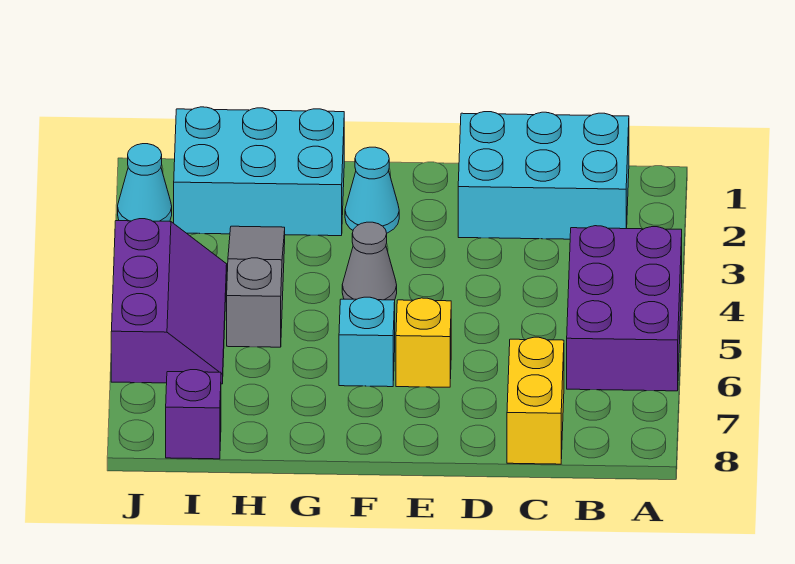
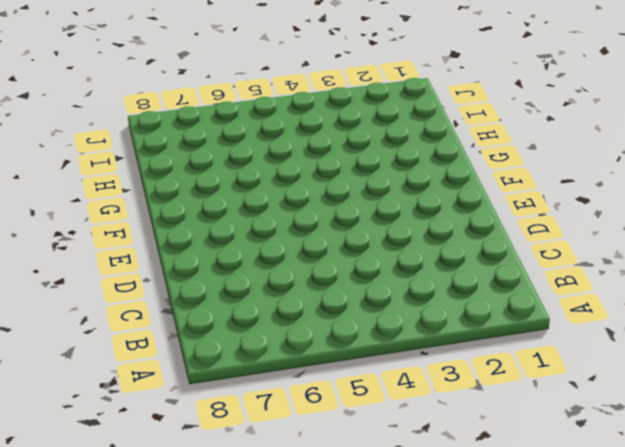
none -> purple brick A4:B6 level 1
none -> cyan brick B1:D2 level 1
none -> yellow brick C7:C8 level 1

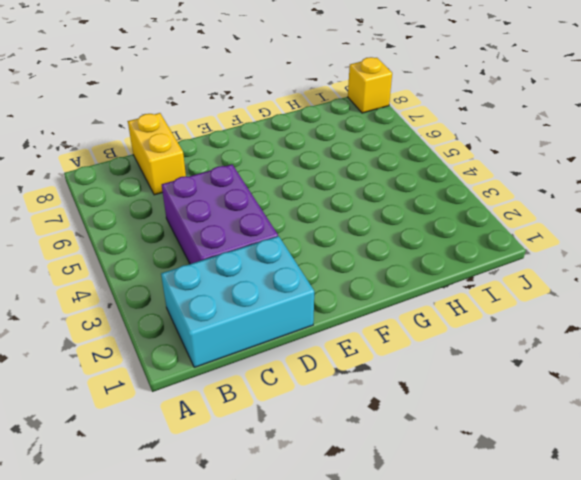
purple brick C3:D5 level 1 -> purple brick A4:B6 level 1
yellow brick J8 level 1 -> yellow brick E6 level 1
none -> cyan cone F2 level 1
none -> grey cone F4 level 1
none -> cyan brick F6 level 1

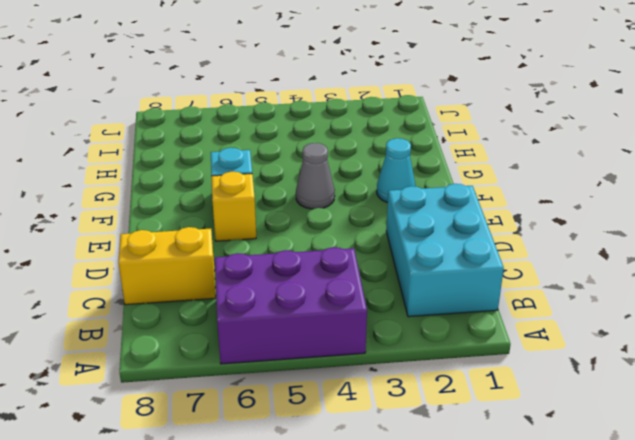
none -> cyan brick G1:I2 level 1
none -> grey slope H3:H5 level 1 top 5
none -> purple slope I4:J6 level 1 top J

